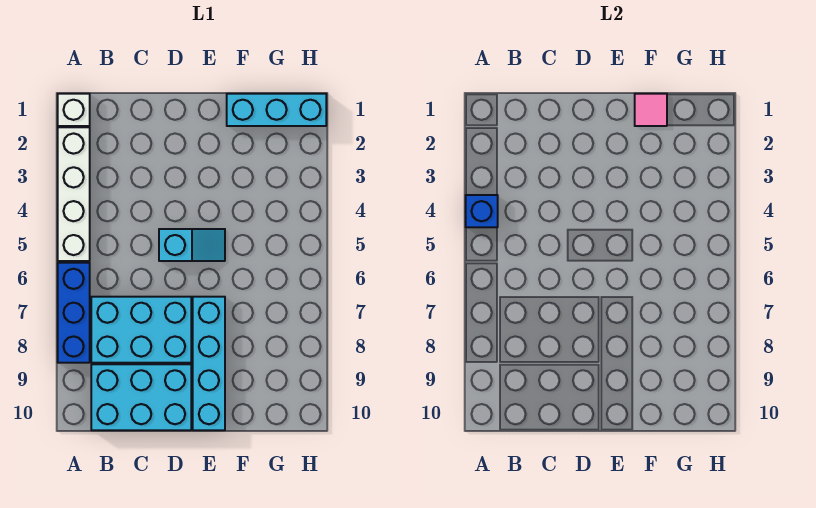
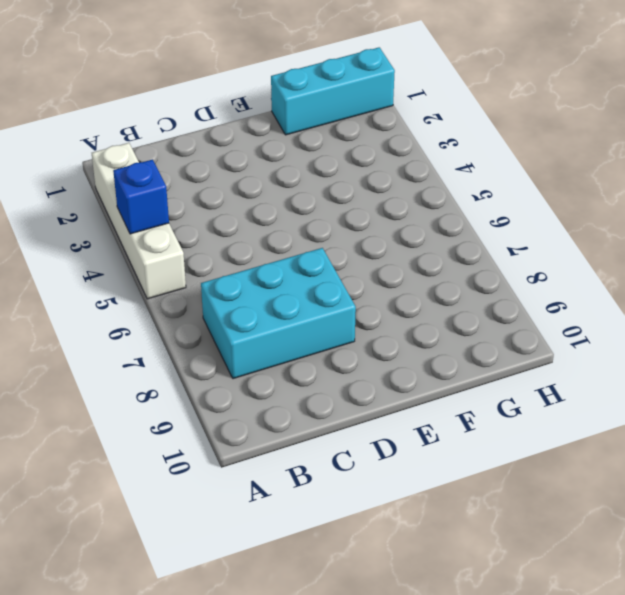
none -> white brick A1 level 1
none -> blue brick A6:A8 level 1

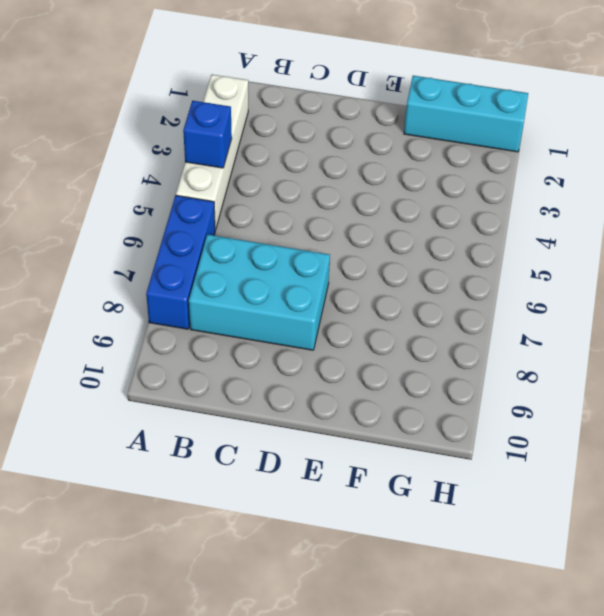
none -> white brick A1 level 1
none -> cyan brick B9:D10 level 1

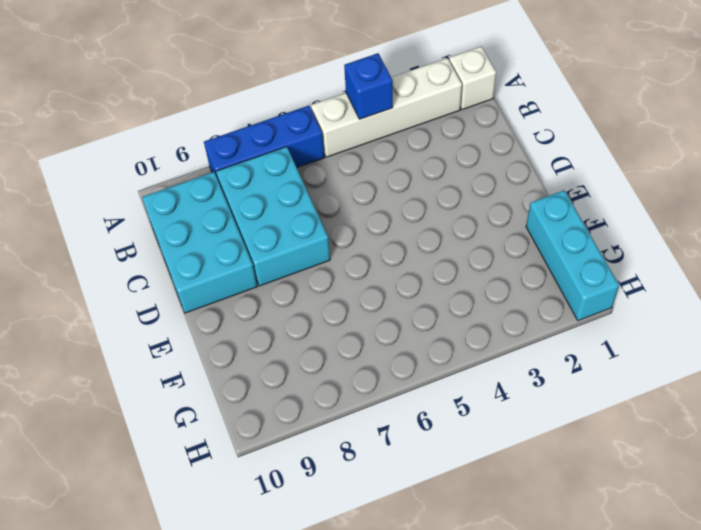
none -> cyan slope D5:E5 level 1 top D
none -> cyan brick E7:E10 level 1

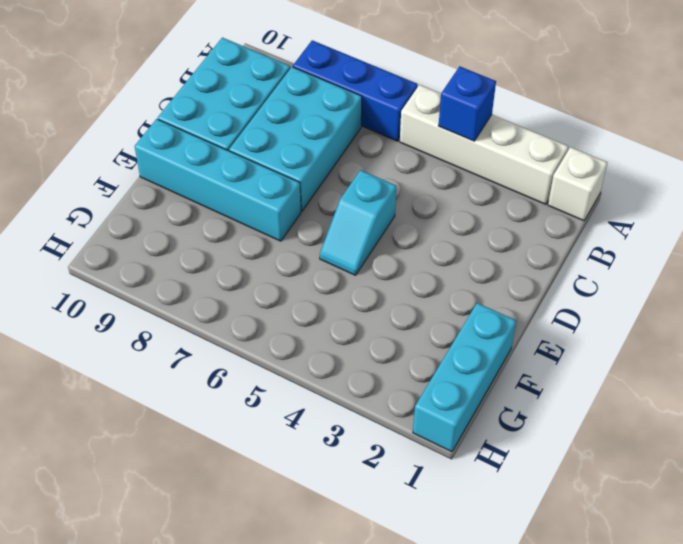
none -> pink tile F1 level 2

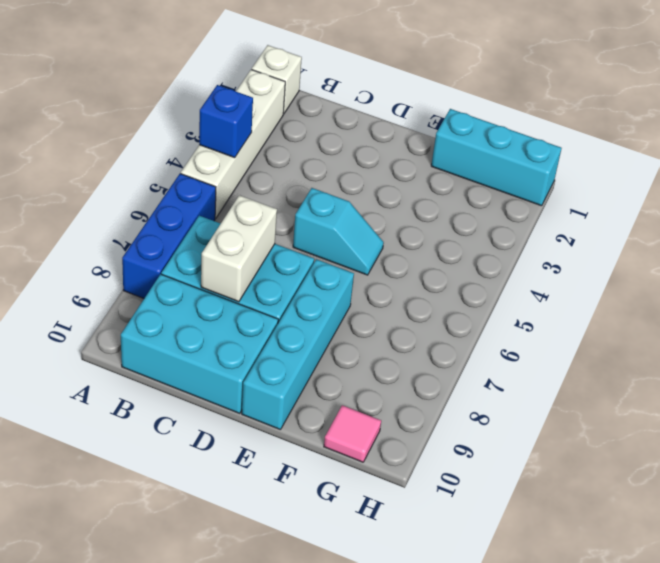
white brick C7:C8 level 2 -> none
pink tile G10 level 1 -> pink tile F1 level 2

